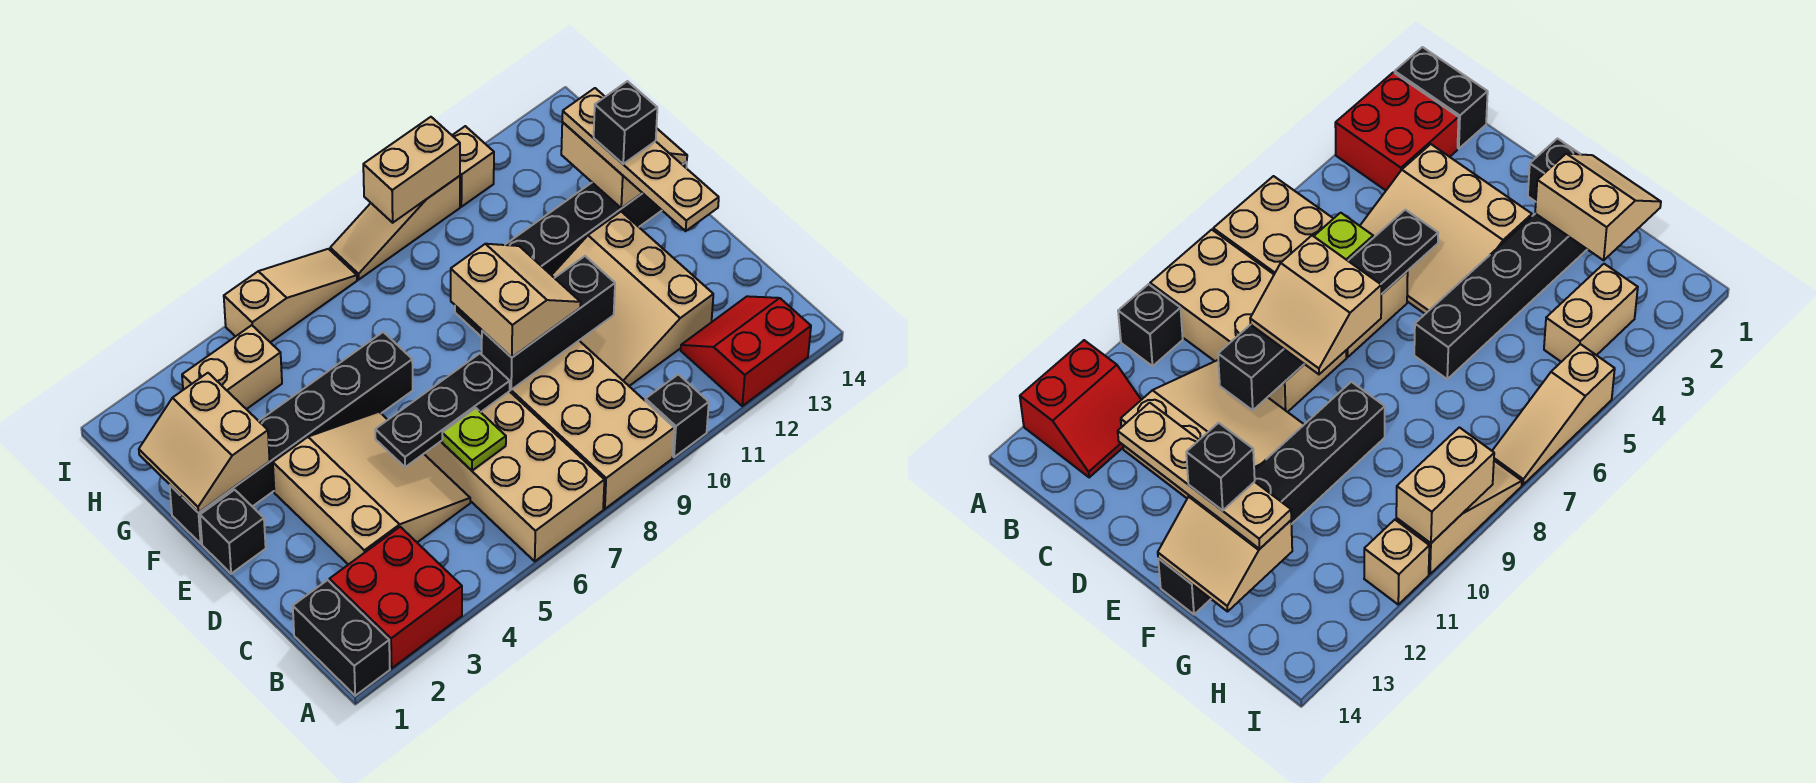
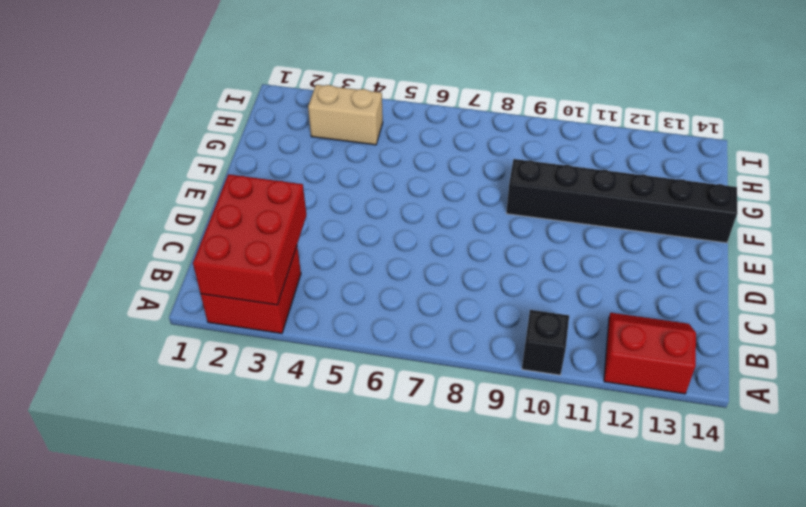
red brick A2:C3 level 2 -> none
none -> black brick A1:B1 level 1
none -> tan brick A6:D7 level 1
none -> tan brick A8:D9 level 1

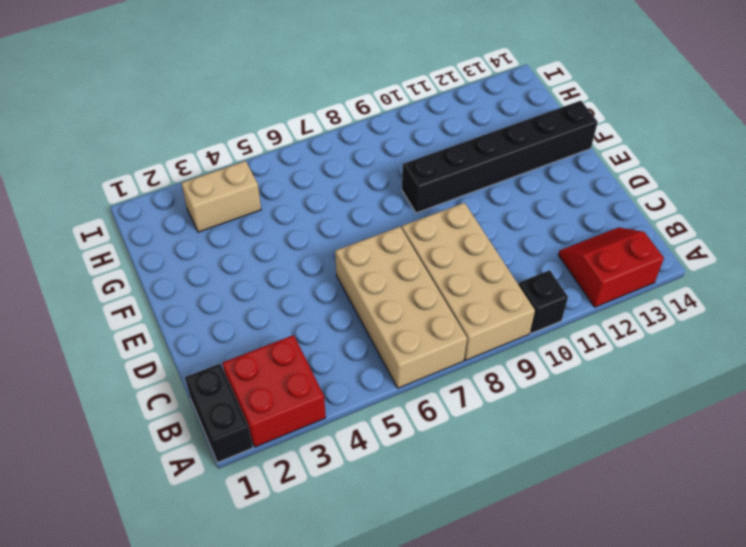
none -> tan slope C3:E5 level 1 top 3
none -> tan slope C10:E12 level 1 top 12
none -> black brick E1 level 1

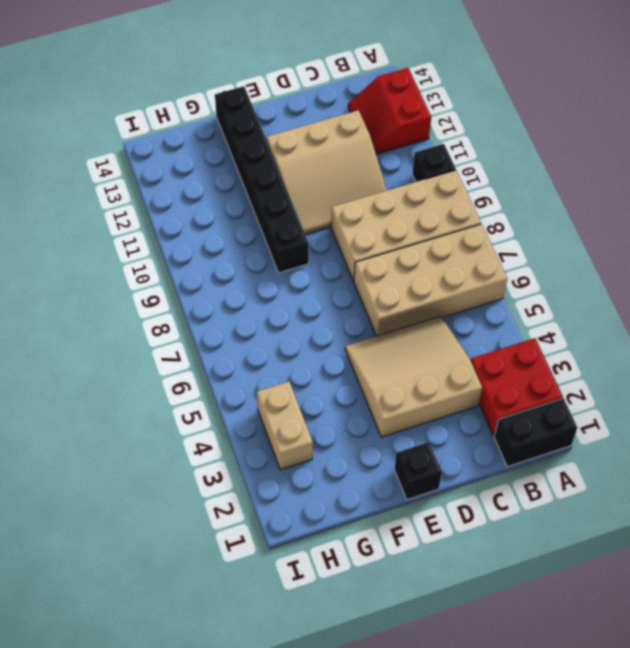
none -> black brick F1:F6 level 1
none -> tan slope I5:I7 level 1 top 5
none -> tan slope I8:I10 level 1 top 10

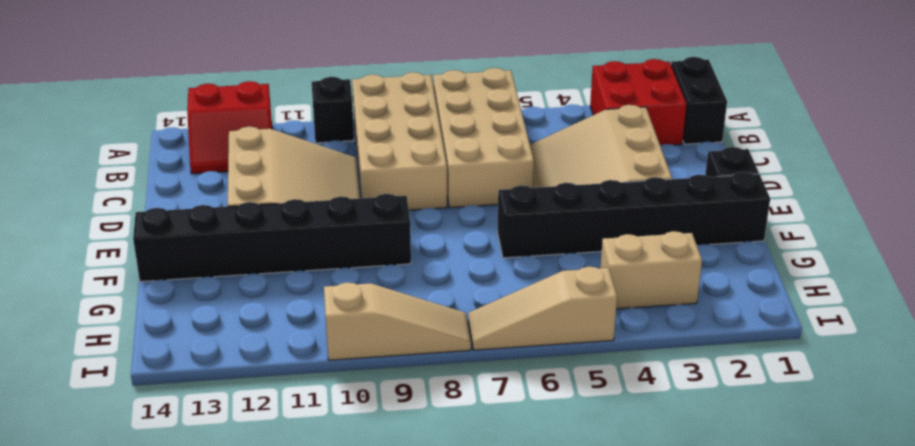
none -> tan brick I11 level 1
none -> lime plate C6 level 2
none -> black plate D5:D7 level 2

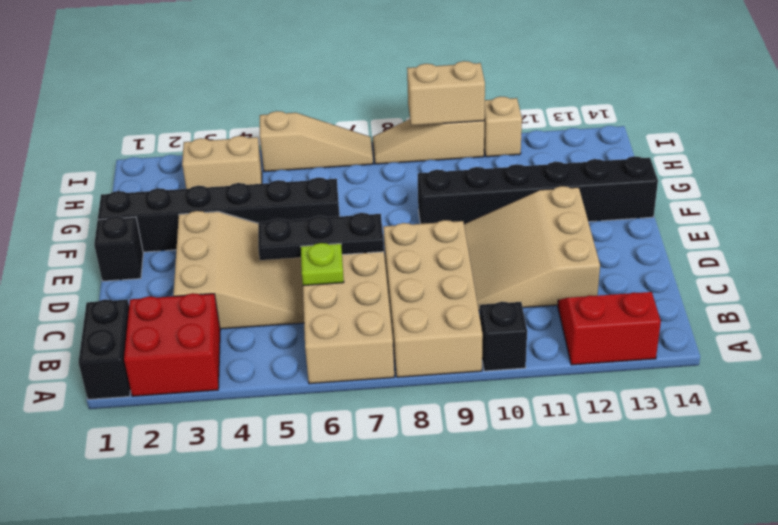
none -> black brick D8:D10 level 2
none -> tan slope F1:G2 level 2 top 2
none -> tan slope F13:G14 level 2 top 13

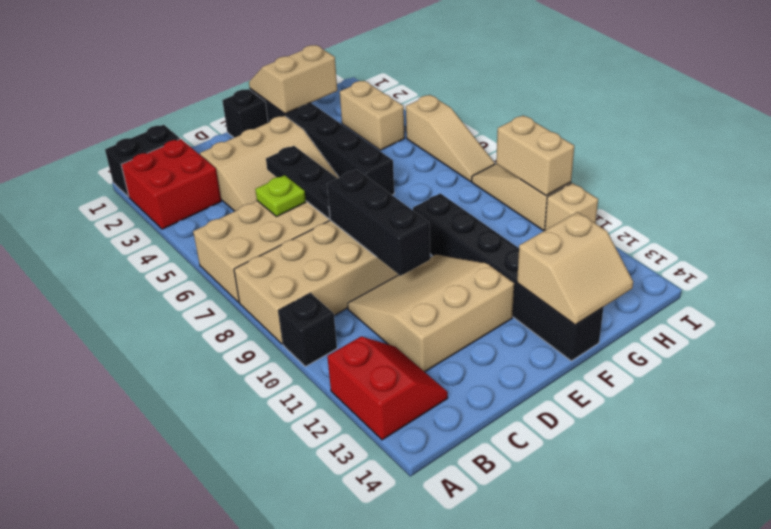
none -> tan slope D8:E9 level 3 top 8
none -> tan plate D13:G13 level 3
none -> black brick F13 level 4

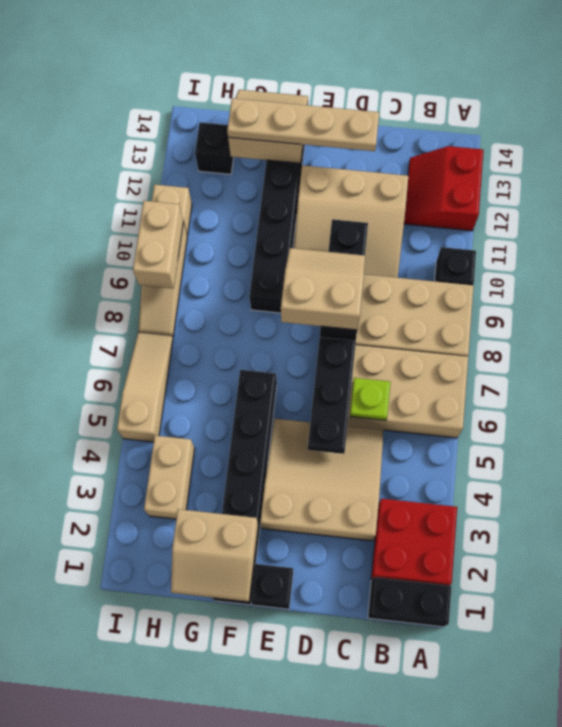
black brick H13 level 1 -> black brick F13 level 4

